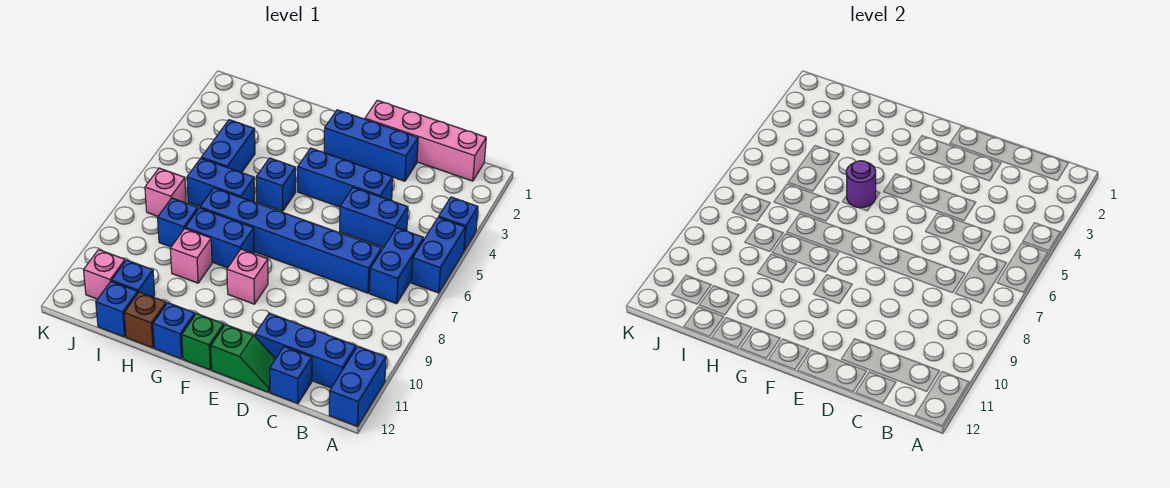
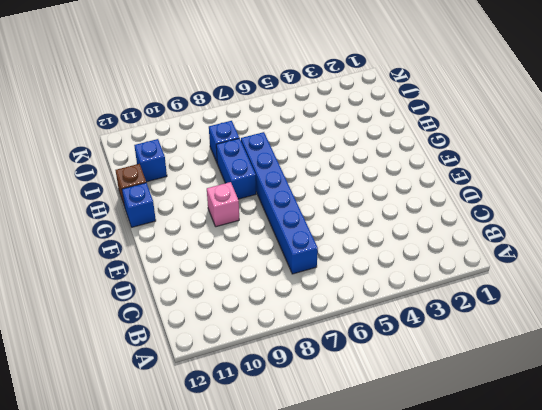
none -> blue brick A4 level 1
none -> blue brick A5:A6 level 1
none -> blue brick A11:A12 level 1

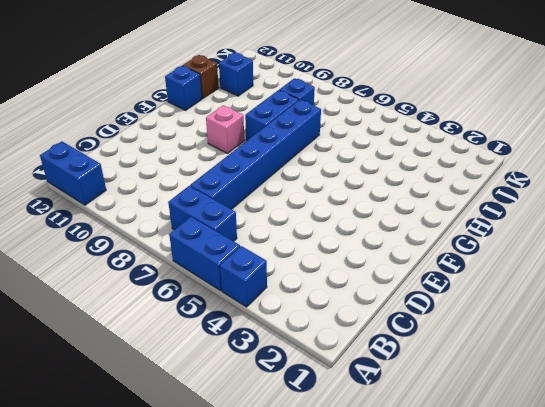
none -> pink brick B1:E1 level 1
none -> blue brick B11:D11 level 1
none -> blue brick C5:D5 level 1

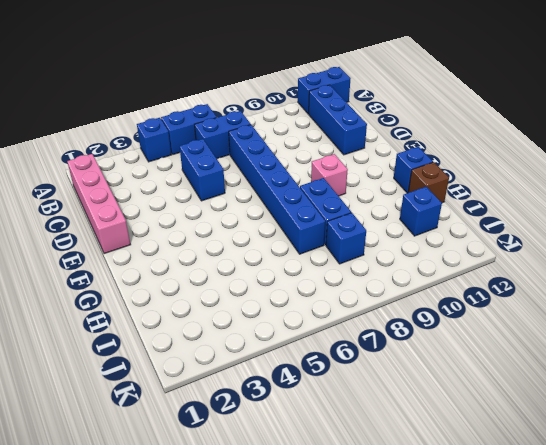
none -> blue brick C12 level 1
none -> blue brick D2:F2 level 1
none -> blue brick D4:F4 level 1

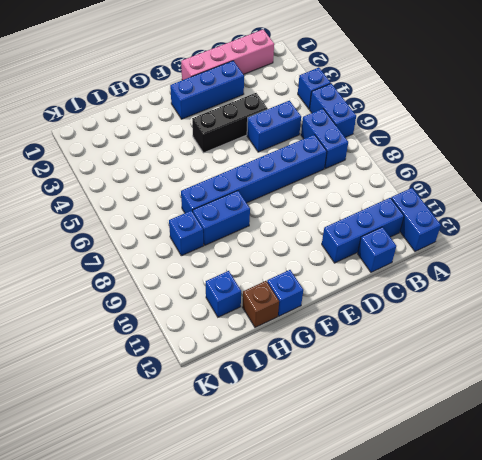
black brick D4:F4 level 1 -> blue brick D4:F4 level 1
none -> green slope D12:E12 level 1 top E
none -> pink brick F9 level 1
none -> green brick F12 level 1

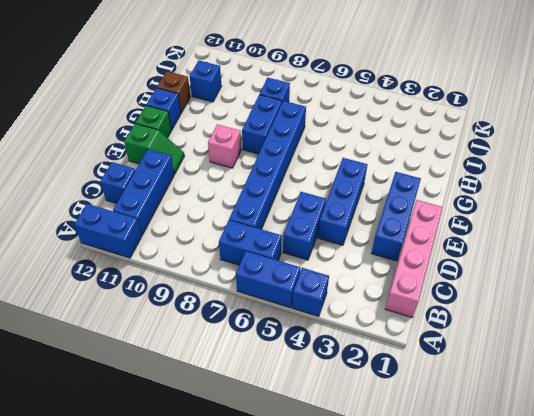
green slope E11:E12 level 1 top 12 -> green slope D12:E12 level 1 top E
none -> blue brick G5 level 1
none -> blue brick H6:I6 level 1
none -> pink brick H9 level 1

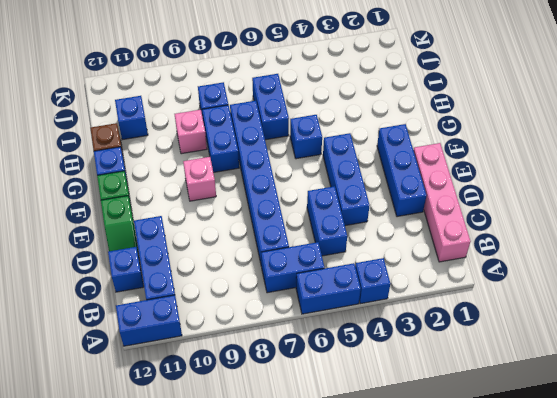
none -> blue brick I4:I5 level 1
none -> blue brick I12 level 1
none -> pink brick J7 level 1

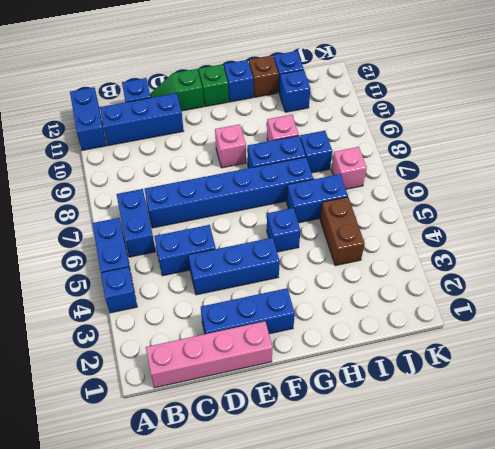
brown brick I4:I5 level 1 -> blue brick I4:I5 level 1
none -> pink brick J11 level 1
none -> purple round brick G5 level 2

